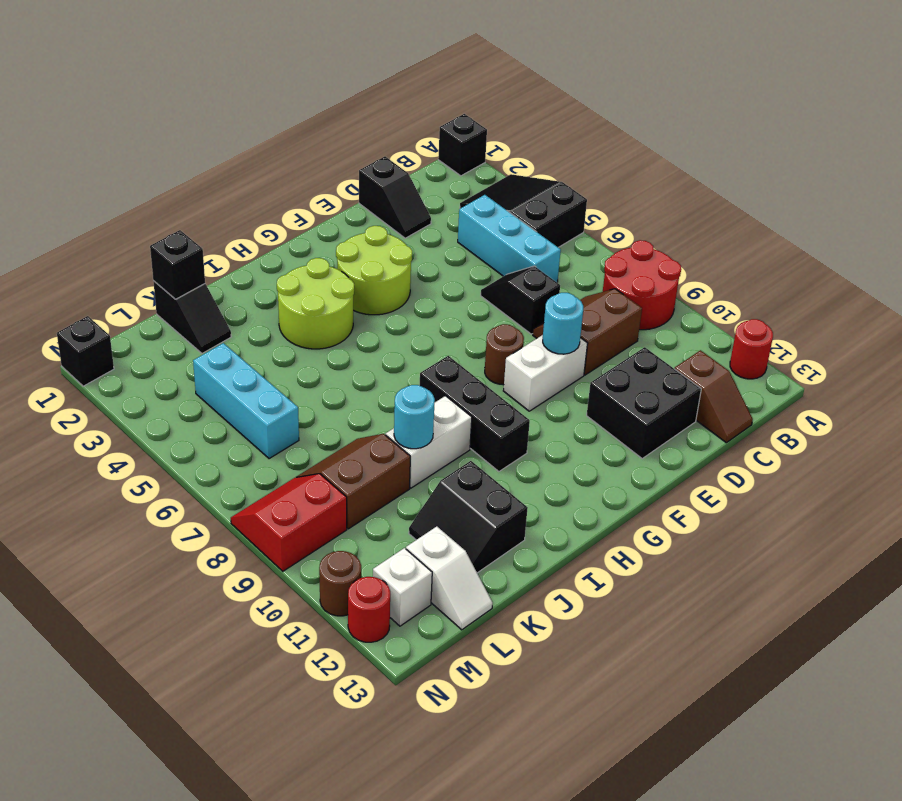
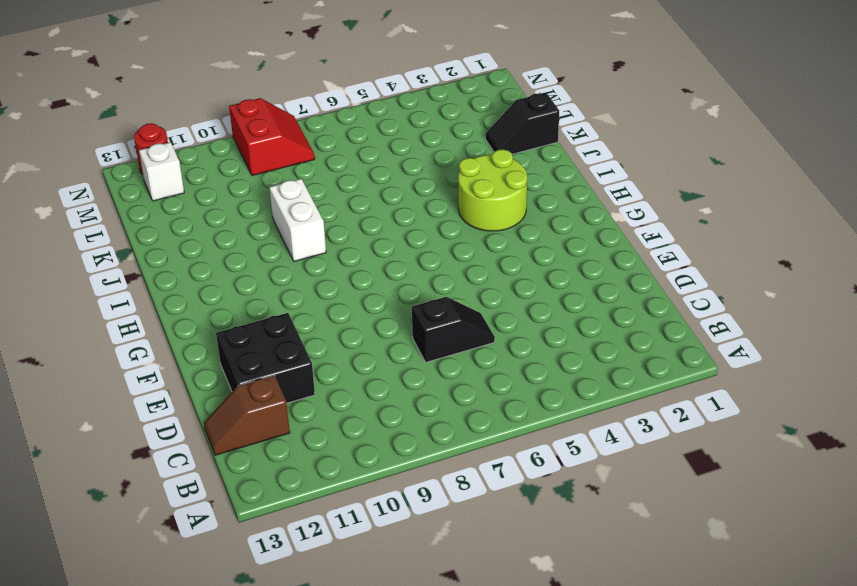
none -> black brick A1 level 1
none -> black slope A3:B5 level 1 top 5
none -> red round brick A8:B9 level 1

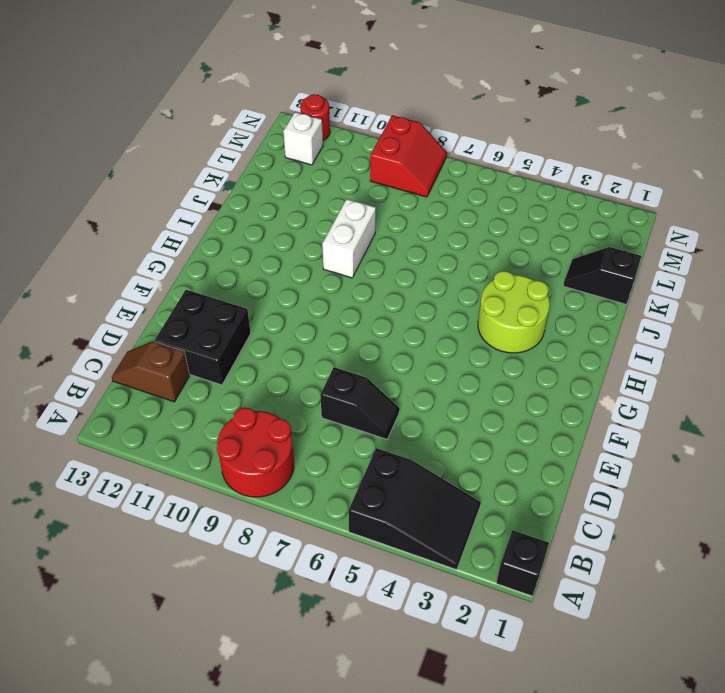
none -> red round brick A12 level 1
none -> cyan brick C4:C6 level 1
none -> brown slope C8:D9 level 1 top 9

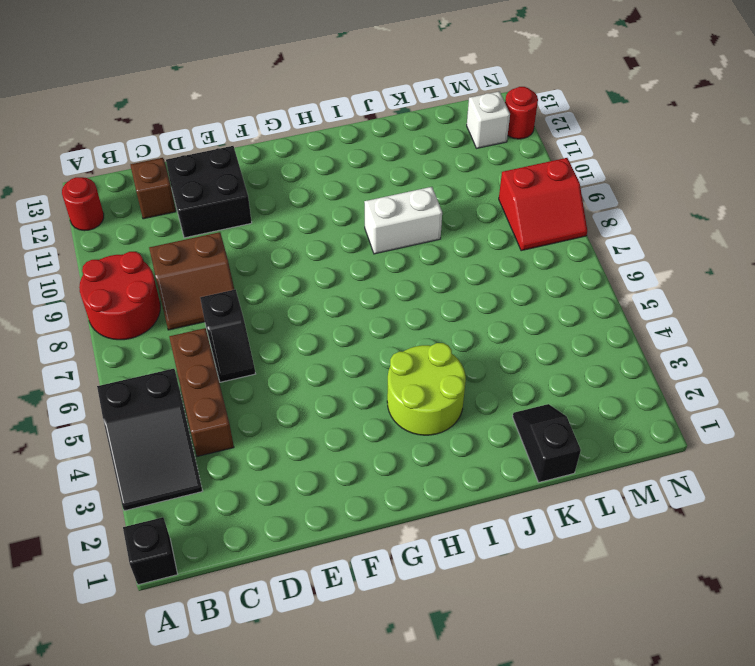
brown brick C4:C6 level 1 -> cyan brick C4:C6 level 1
none -> black slope D1:D2 level 1 top 1
none -> white brick E9:F9 level 1
none -> lime round brick F3:G4 level 1

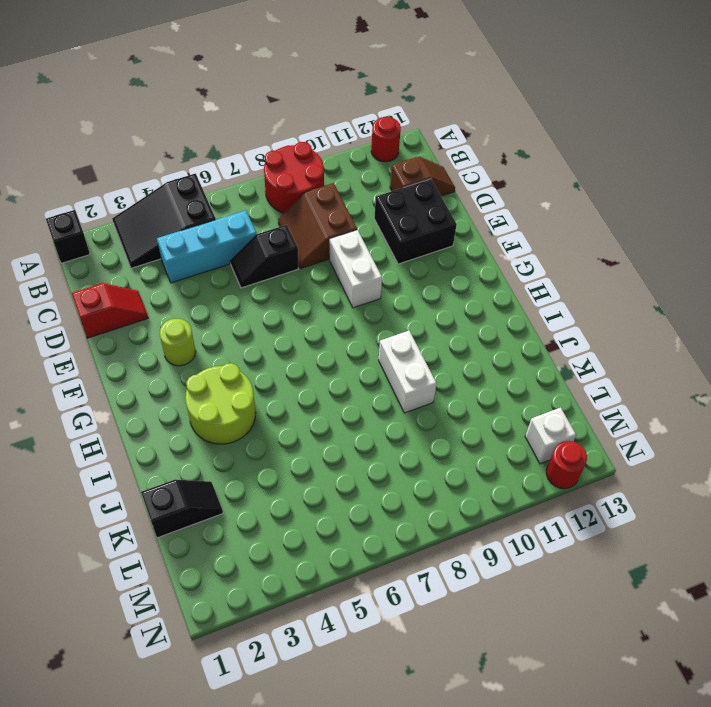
red slope D1:D2 level 1 top 1 -> black slope D1:D2 level 1 top 1
lime round brick F3 level 1 -> lime round brick F3:G4 level 1
none -> brown round brick F8 level 1
none -> black brick H8:H10 level 1
none -> black slope J11:K12 level 1 top J

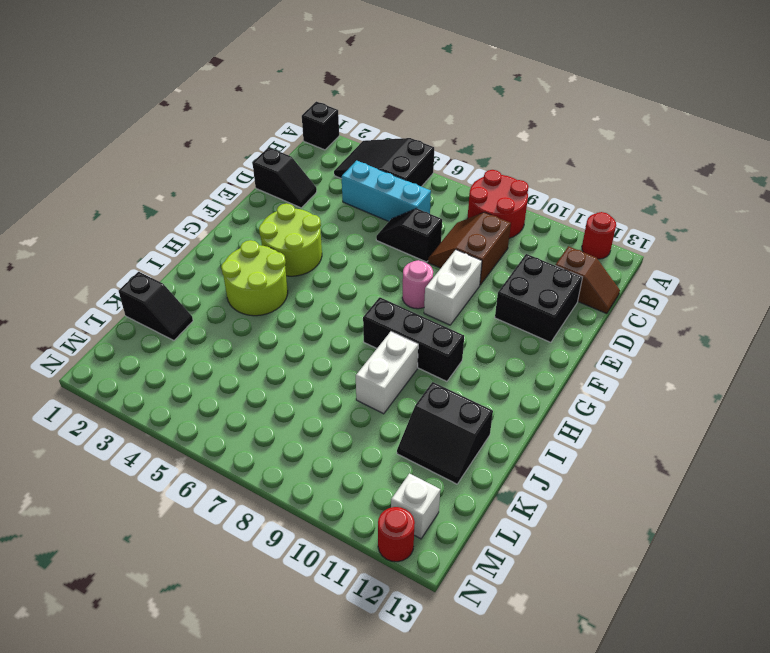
pink round brick F8 level 1 -> brown round brick F8 level 1
none -> brown slope K8:L9 level 1 top 9
none -> cyan brick L4:L6 level 1
none -> white slope L12:L13 level 1 top 12

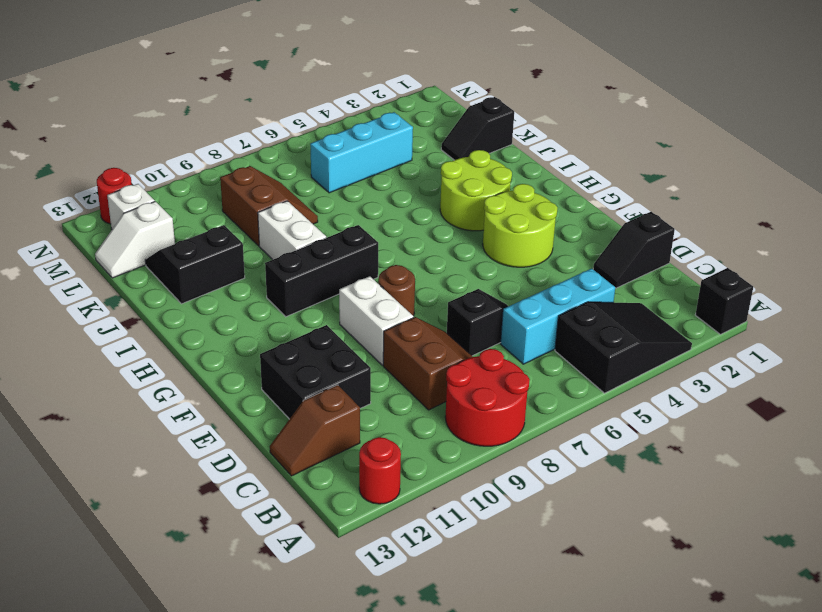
none -> red slope M8:N9 level 1 top 9
none -> black brick N1 level 1
none -> brown round brick N11 level 1

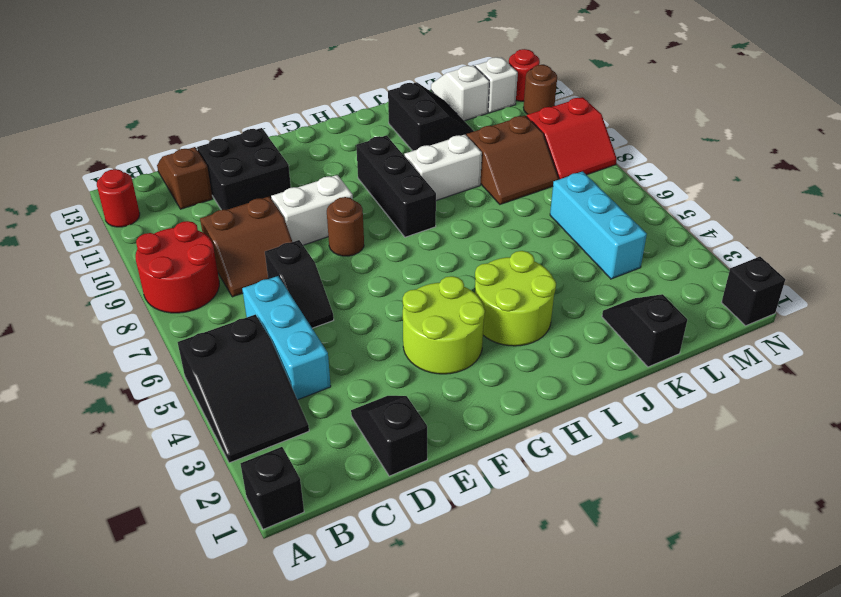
none -> cyan round brick E9 level 2
none -> cyan round brick J9 level 2
none -> black brick K1 level 2

